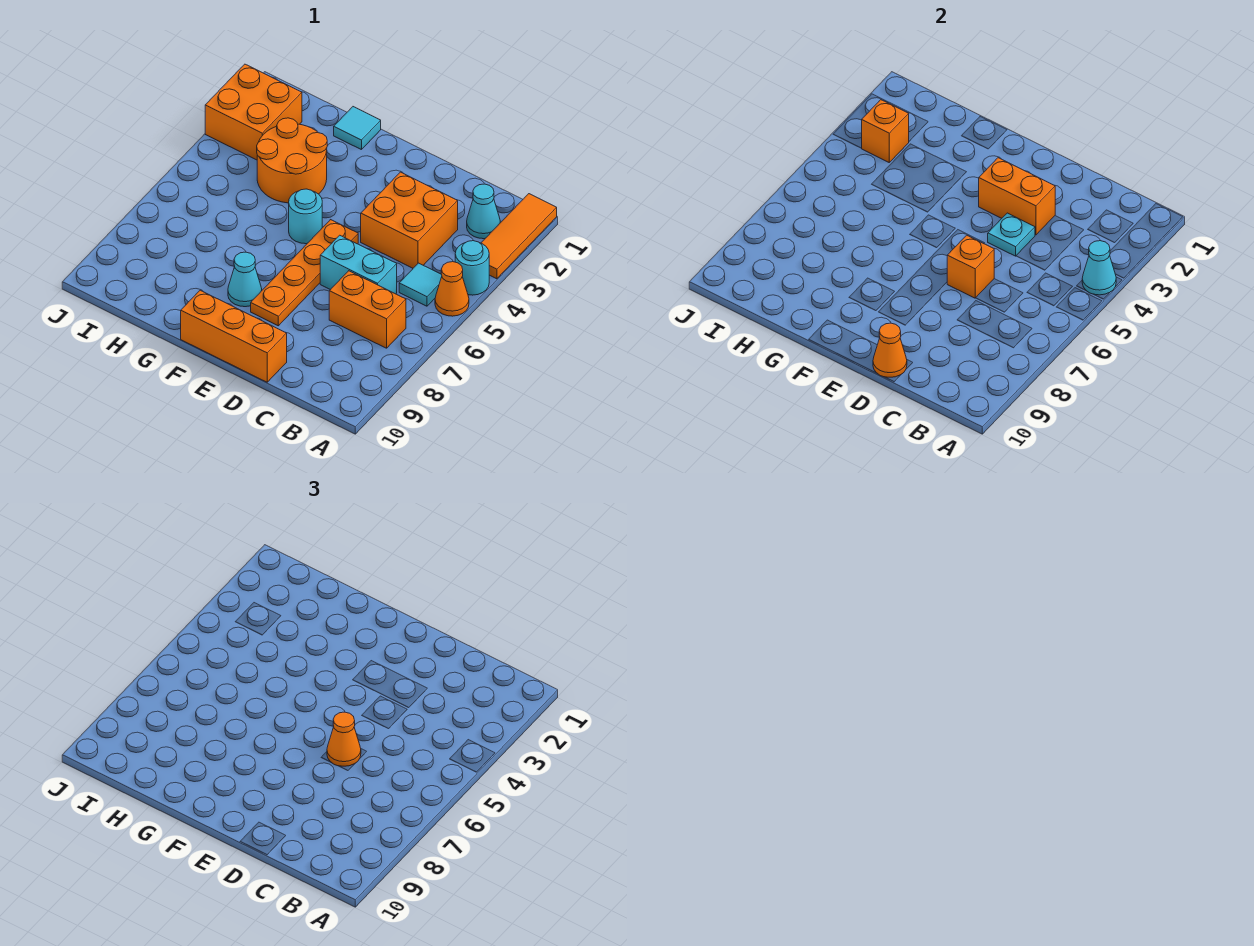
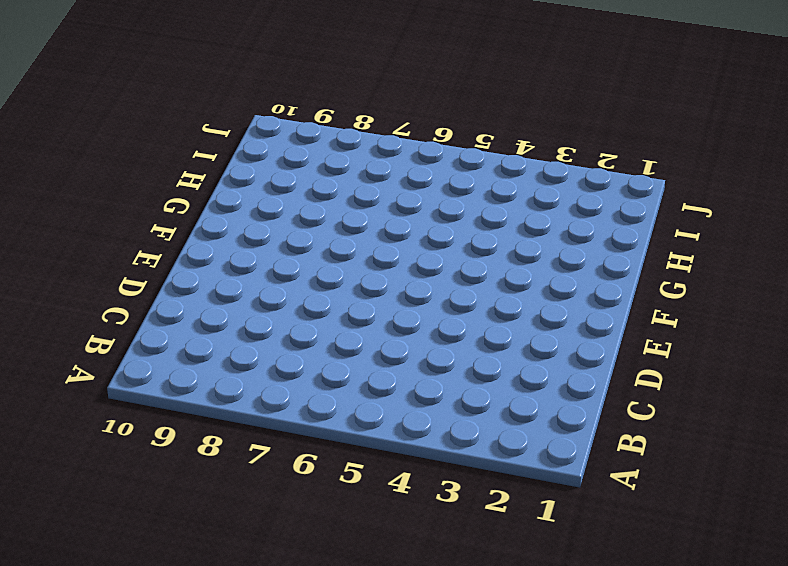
none -> orange tile A1:A3 level 1
none -> cyan round brick A4 level 1
none -> orange cone A5 level 1

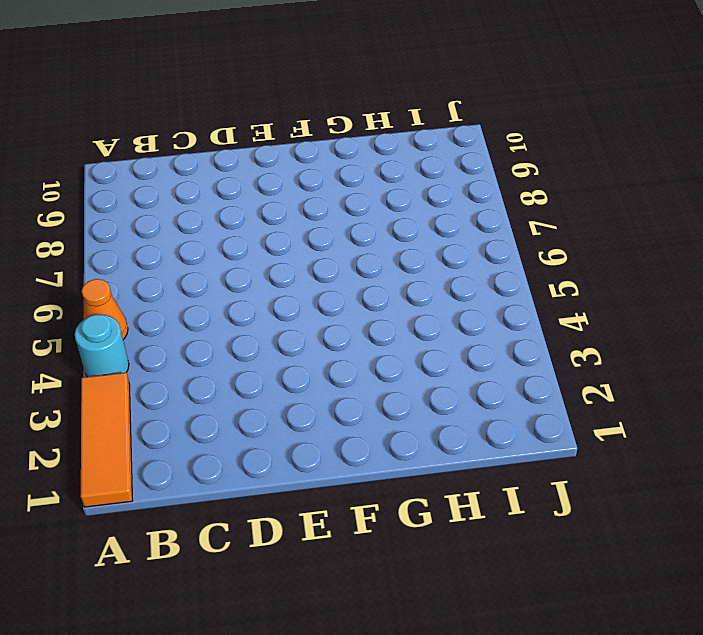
none -> cyan cone B2 level 1
none -> cyan tile B5 level 1
none -> orange brick B7:C7 level 1

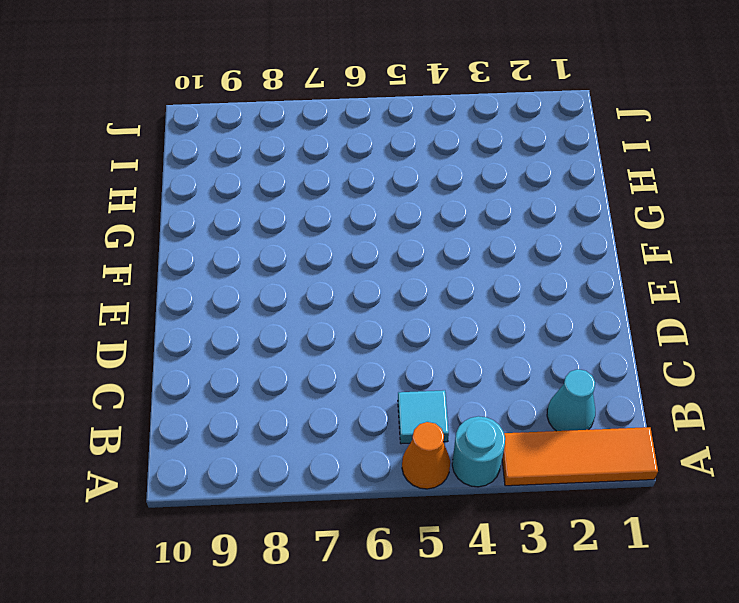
none -> orange brick B7:C7 level 1
none -> orange brick C3:D4 level 1
none -> cyan brick C6:D6 level 1

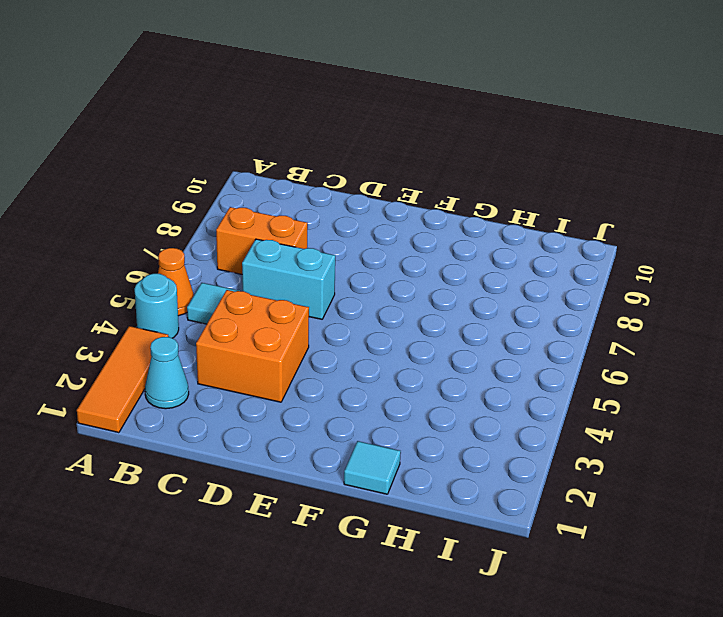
none -> orange brick D10:F10 level 1
none -> orange plate E5:E8 level 1
none -> cyan round brick F5 level 1

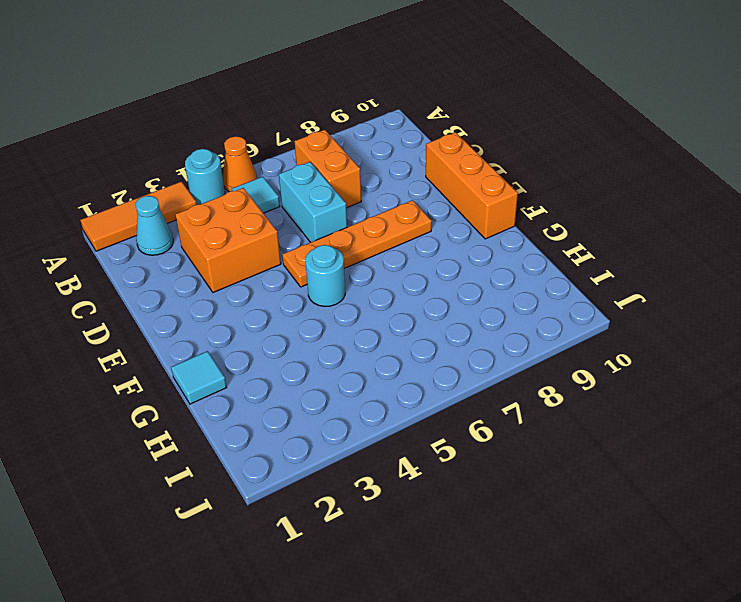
none -> cyan cone F8 level 1
none -> orange round brick G3:H4 level 1
none -> orange brick I2:J3 level 1

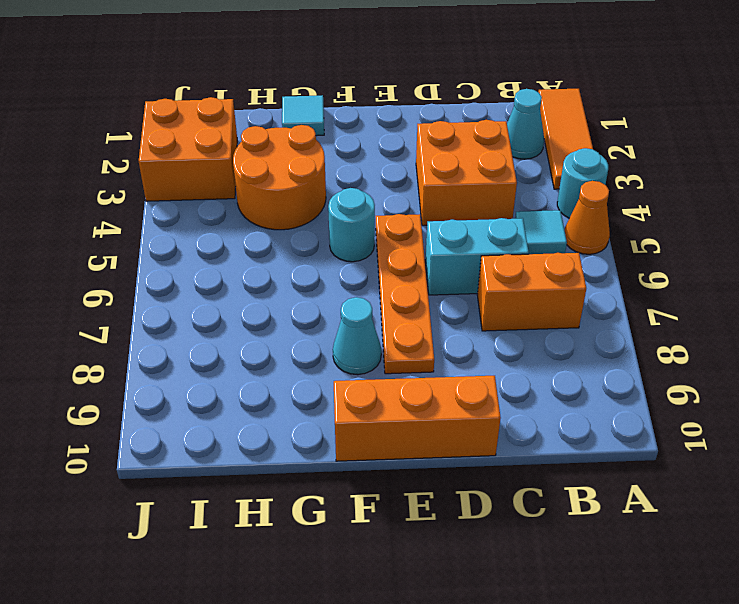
none -> cyan cone A4 level 2
none -> orange brick D3:E3 level 2
none -> cyan plate D4 level 2

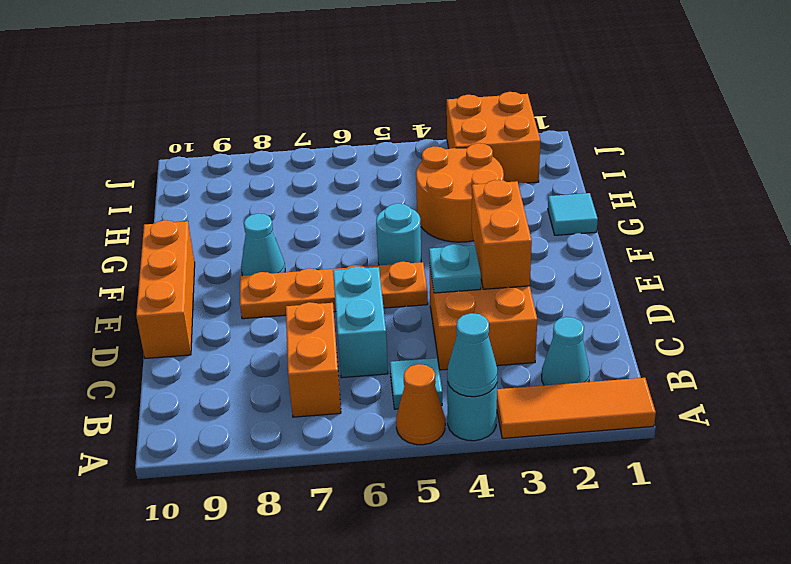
none -> orange brick D6 level 2
none -> orange cone D10 level 2
none -> orange brick I3 level 2

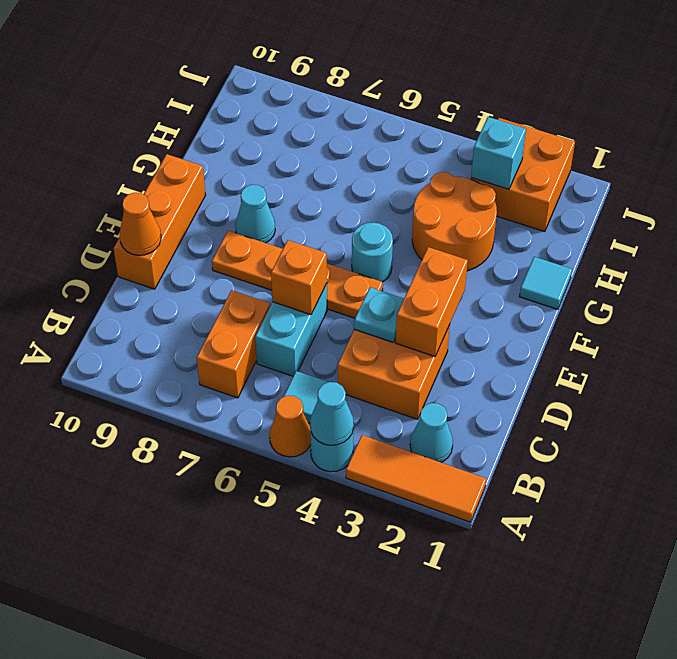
cyan brick I3 level 2 -> orange brick I3 level 2
none -> orange cone D6 level 3

